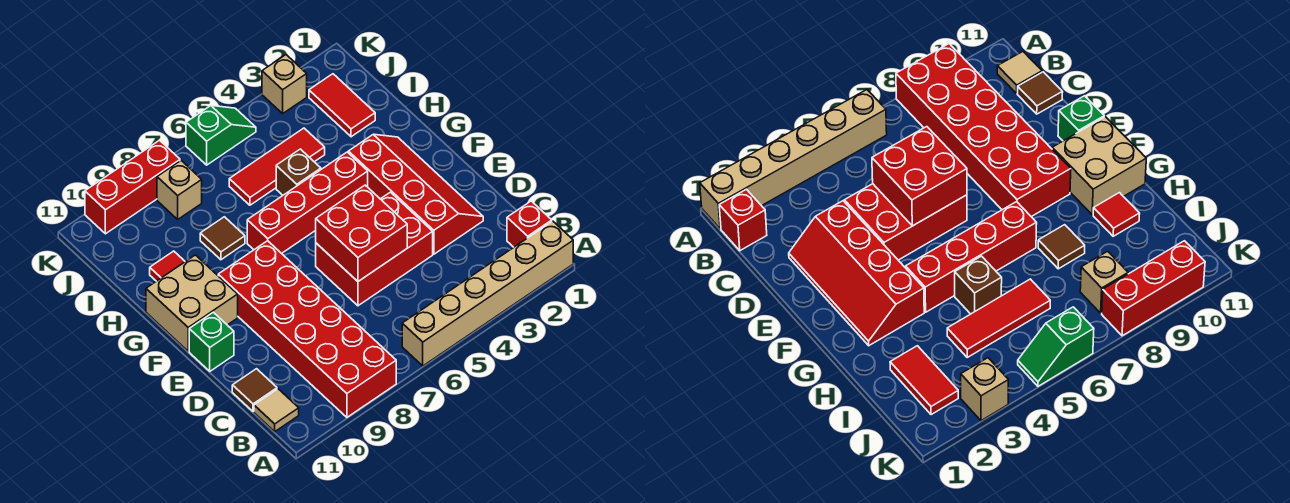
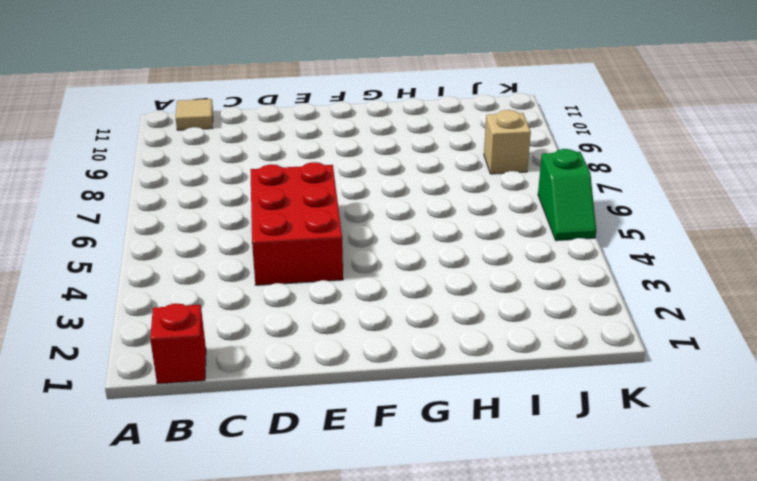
none -> tan brick A1:A6 level 1
none -> red brick A8:F9 level 1
none -> brown tile C11 level 1

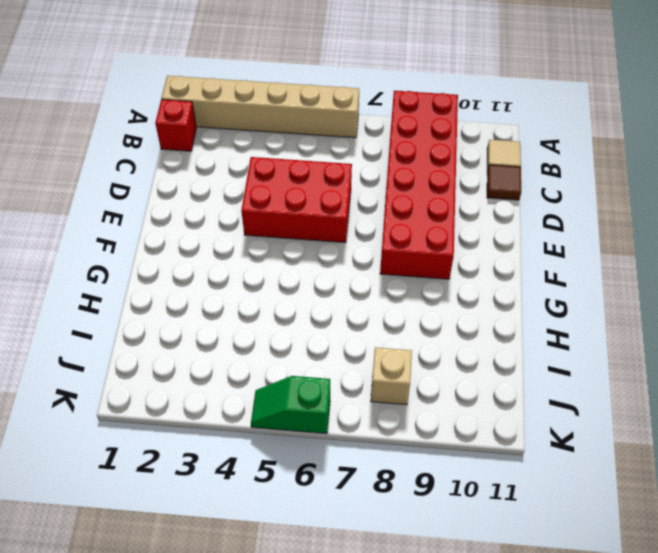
none -> red slope D2:G3 level 1 top 3
none -> green brick E11 level 1
none -> tan brick F10:G11 level 1

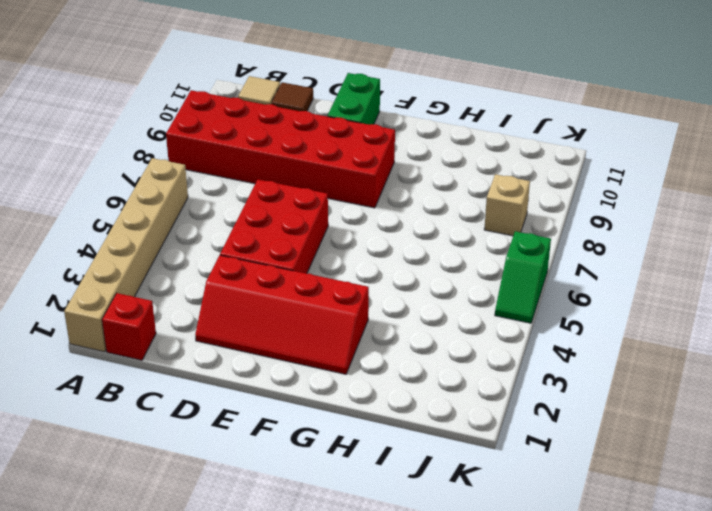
green brick E10:E11 level 1 -> green brick E11 level 1
none -> tan brick F10:G11 level 1
none -> red brick G4:G7 level 1
none -> brown brick H5 level 1

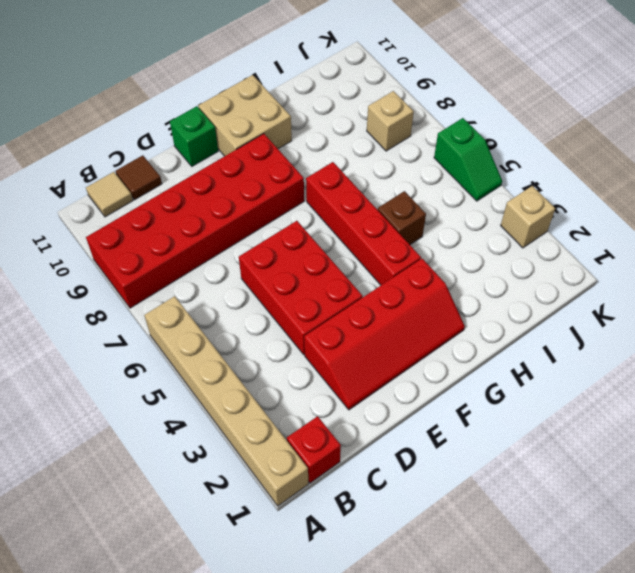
none -> brown tile H8 level 1
none -> red tile H10 level 1
none -> red tile I2:J2 level 1

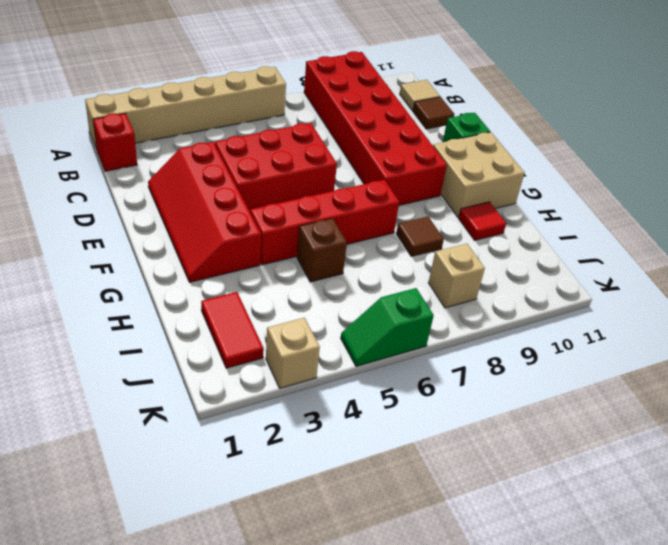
none -> red tile I4:I6 level 1
none -> red brick K8:K10 level 1
none -> red brick D5:E6 level 2

